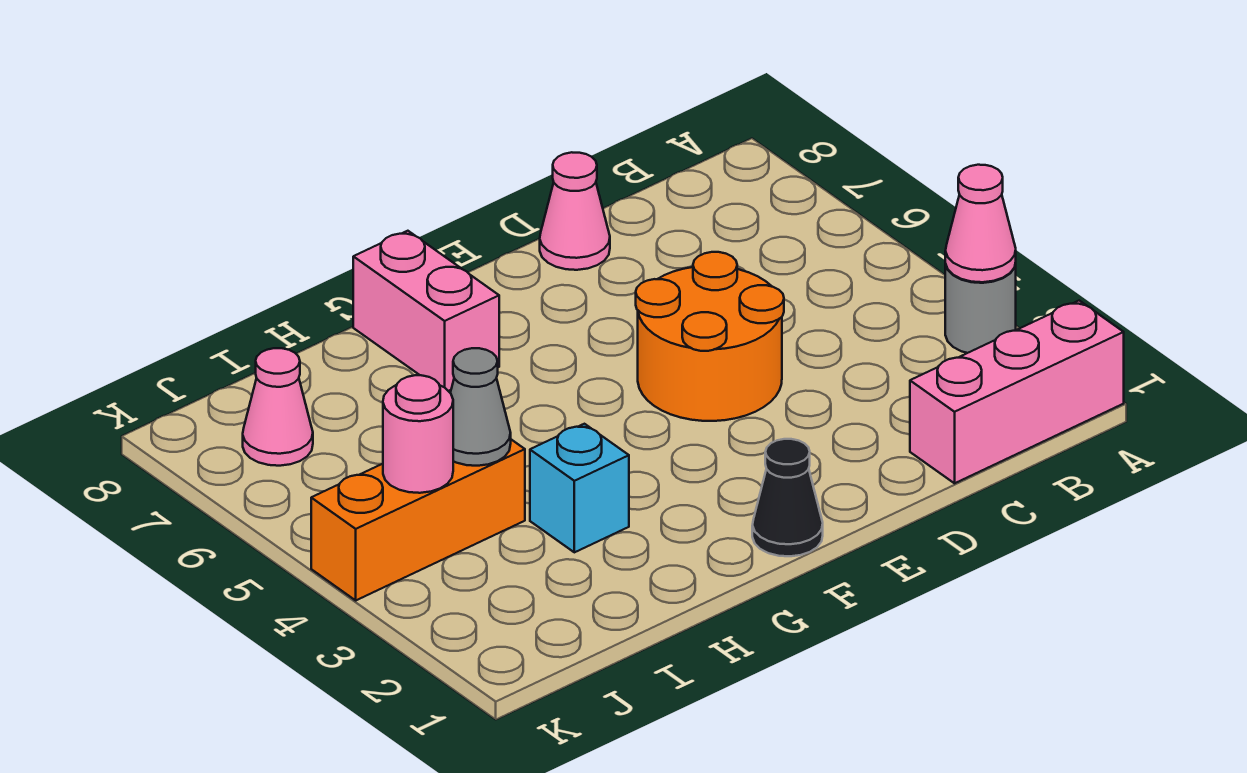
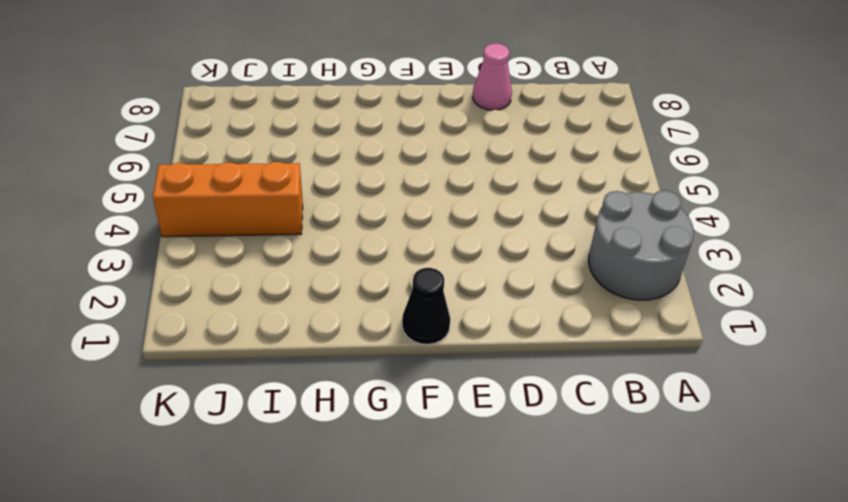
grey round brick A2:B3 level 1 -> grey round brick A3 level 1
none -> pink brick A1:C1 level 1
none -> orange round brick D4:E5 level 1
none -> pink brick G7:G8 level 1

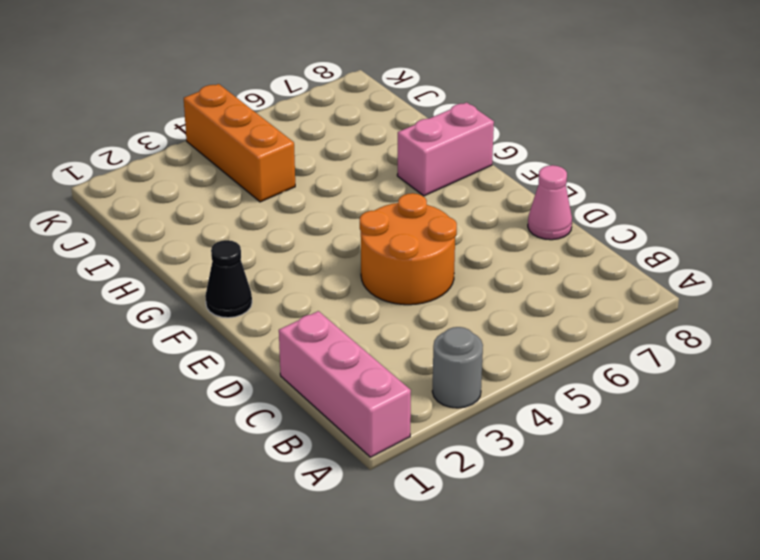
none -> cyan brick H3 level 1
none -> pink cone J7 level 1
none -> pink cone A3 level 2

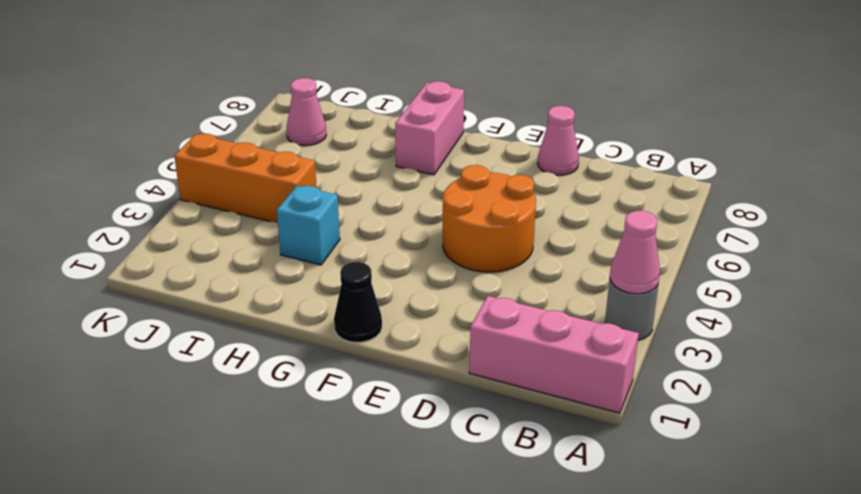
none -> grey cone I4 level 2
none -> pink round brick J4 level 2

